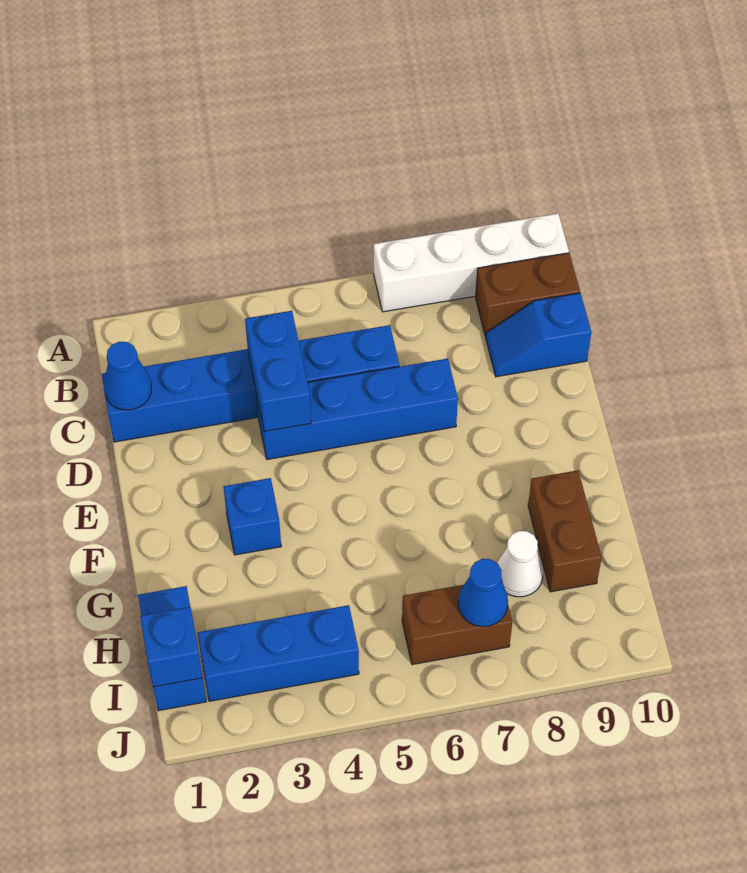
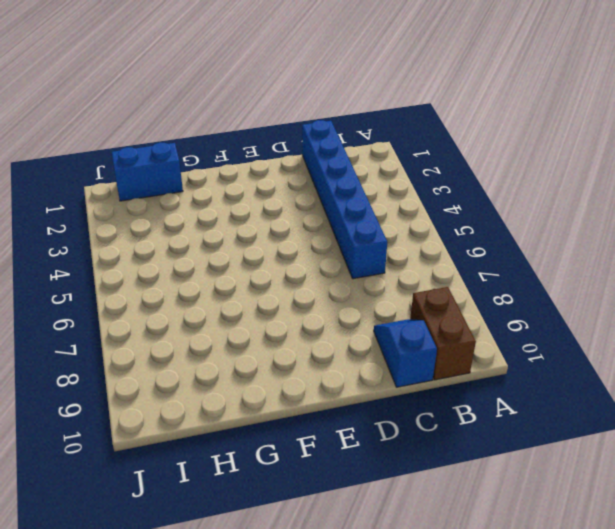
none -> white brick A7:A10 level 1
none -> blue brick D4:D7 level 1
none -> blue brick F3 level 1

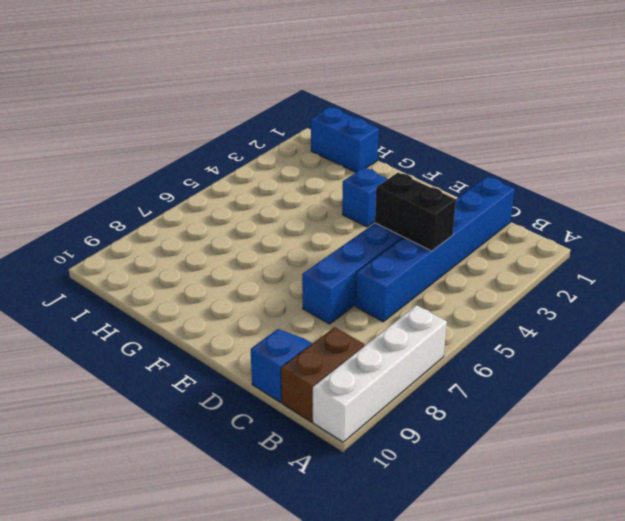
black brick C4:D4 level 2 -> blue brick C4:D4 level 2
none -> brown brick G9:H9 level 1
none -> white cone H8 level 1
none -> blue brick I2:I4 level 1

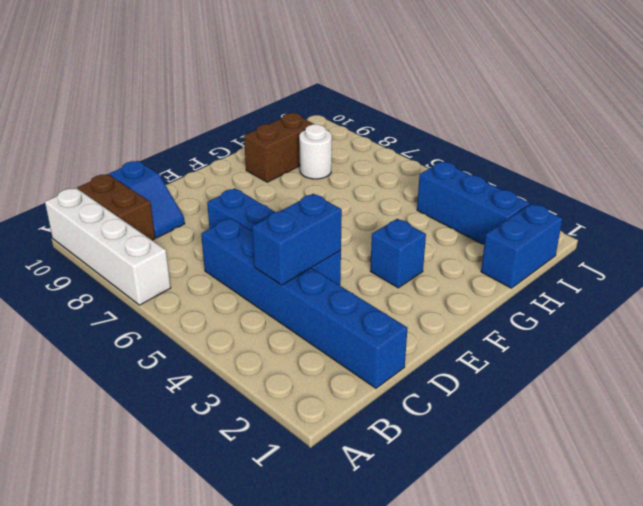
white round brick H8 level 1 -> white cone H8 level 1
none -> brown brick I6:I7 level 1
none -> blue cone C1 level 2
none -> blue brick I1 level 2

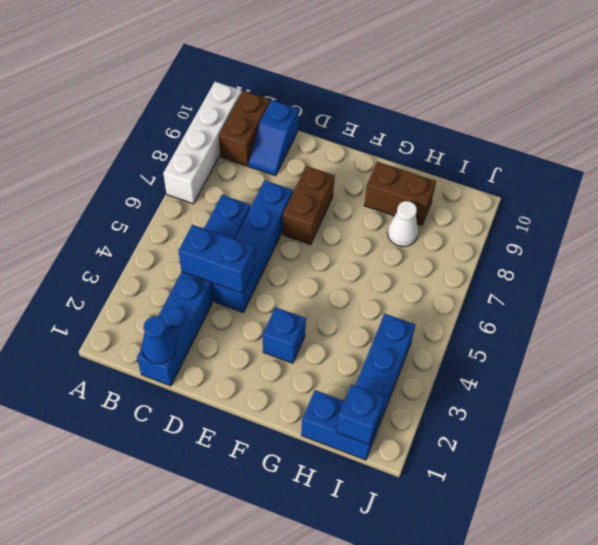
brown brick E7:E8 level 1 -> brown brick I6:I7 level 1
none -> blue cone I7 level 2

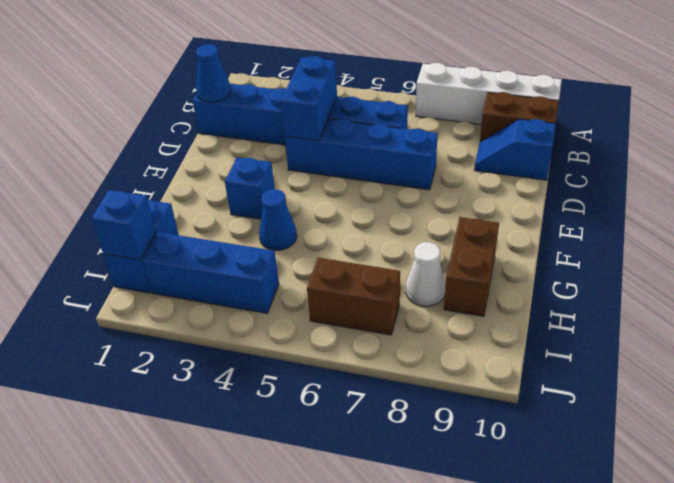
blue cone G4 level 1 -> blue cone I7 level 2

